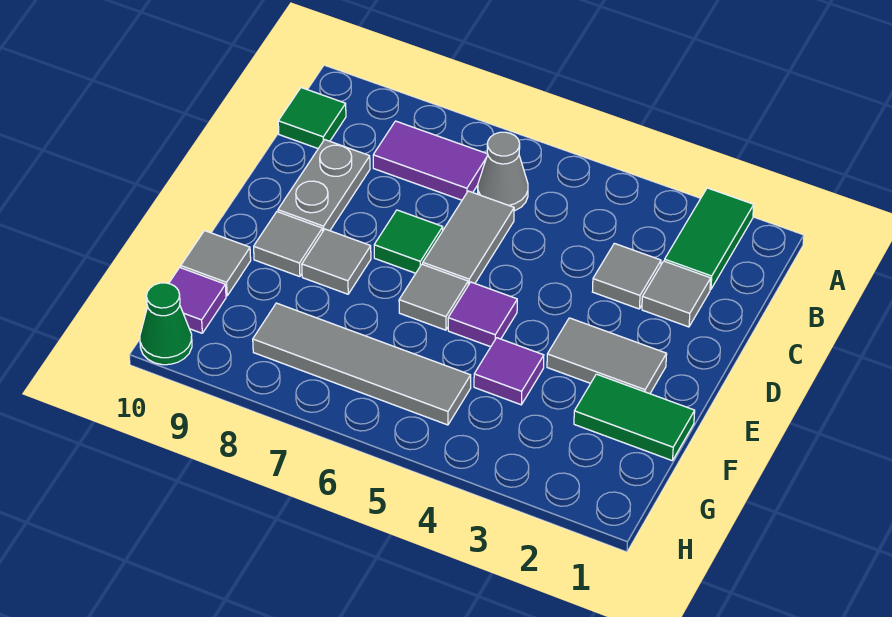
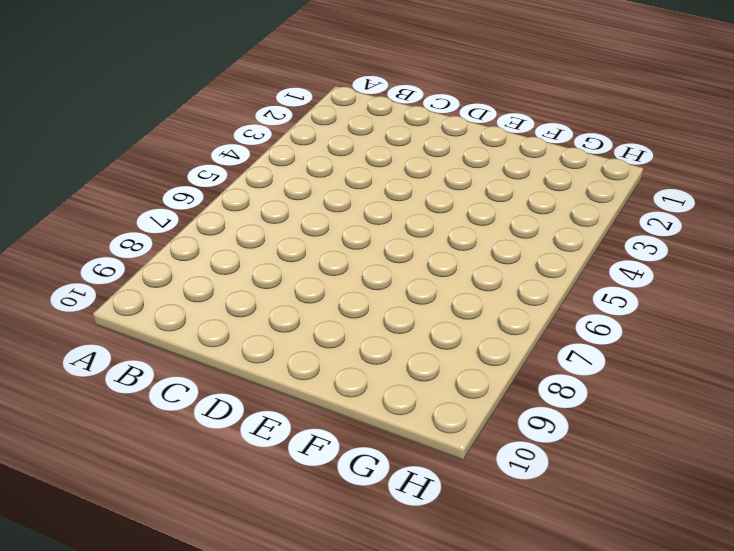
none -> green tile A2:B2 level 1
none -> grey cone B6 level 1
none -> purple tile B7:B8 level 1

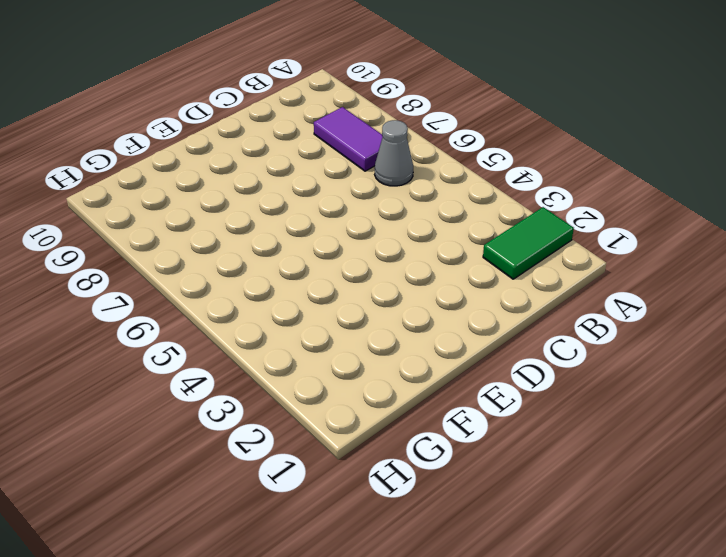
none -> green tile B10 level 1
none -> grey tile C2 level 1
none -> grey tile C3 level 1

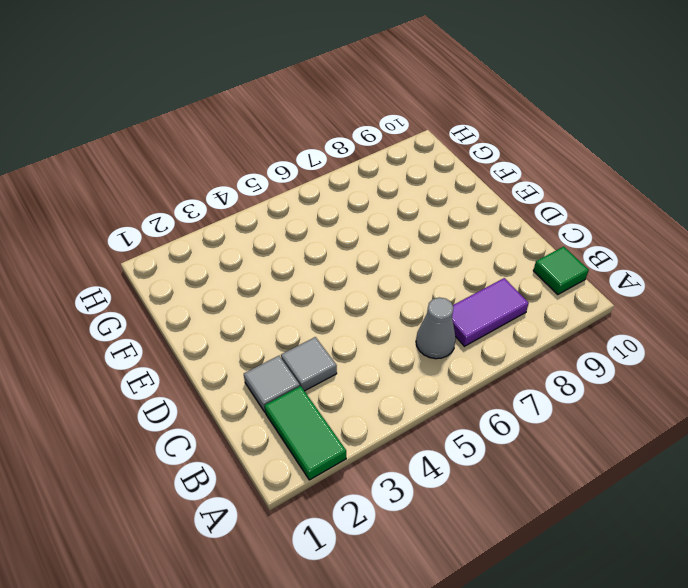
none -> grey tile C6:D6 level 1
none -> grey plate C9:D9 level 1
none -> green tile D7 level 1

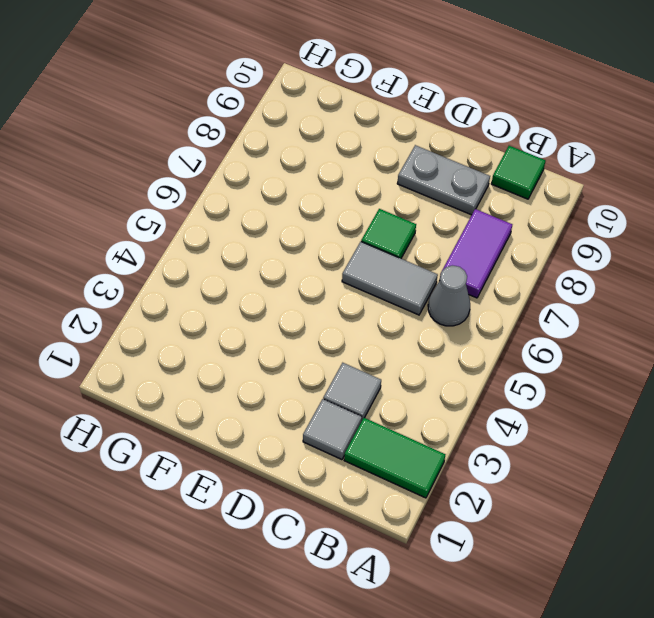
none -> grey tile E2:E3 level 1
none -> purple tile E5 level 1
none -> grey tile E6 level 1

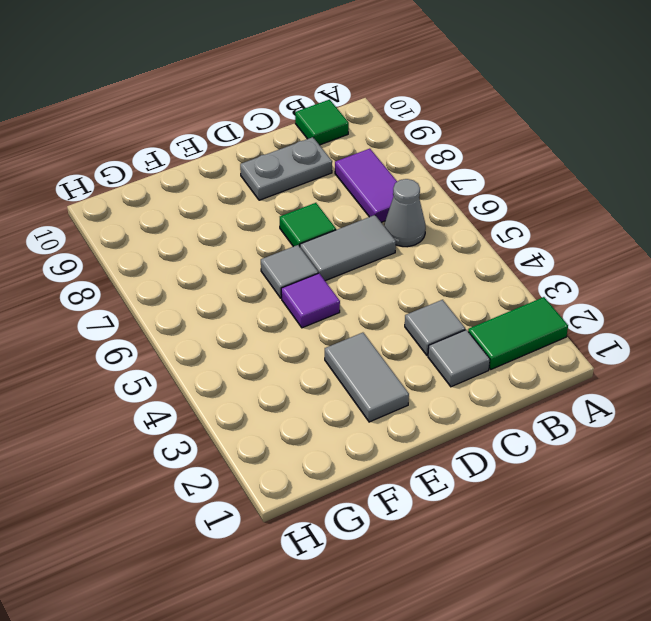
none -> grey tile E8 level 1
none -> grey tile E9 level 1
none -> green tile F1:F2 level 1

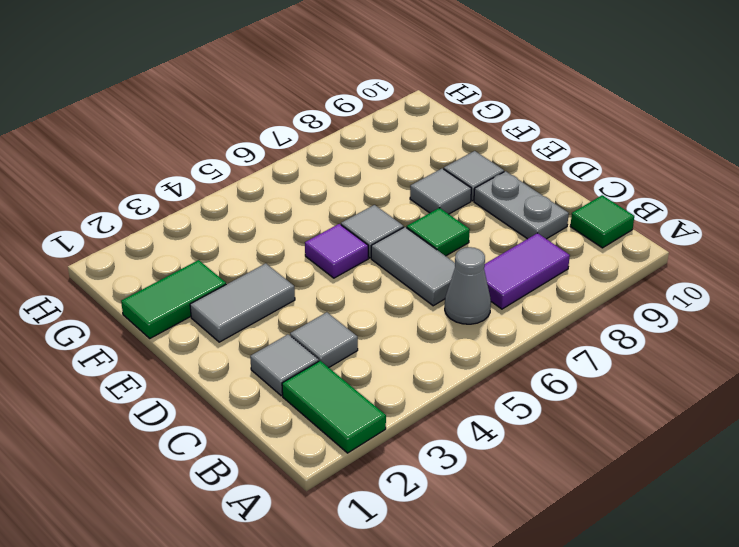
none -> purple tile F4 level 1
none -> grey tile F10 level 1
none -> grey tile G5:G8 level 1

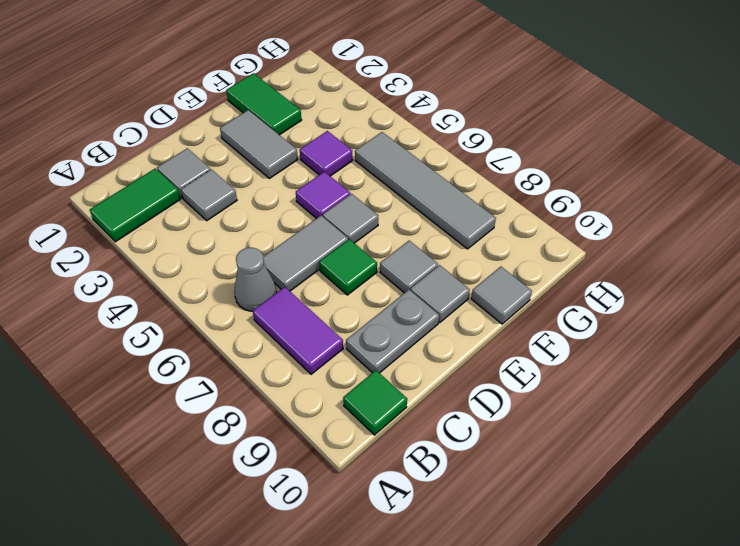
none -> purple tile G10 level 1
none -> green cone H10 level 1

